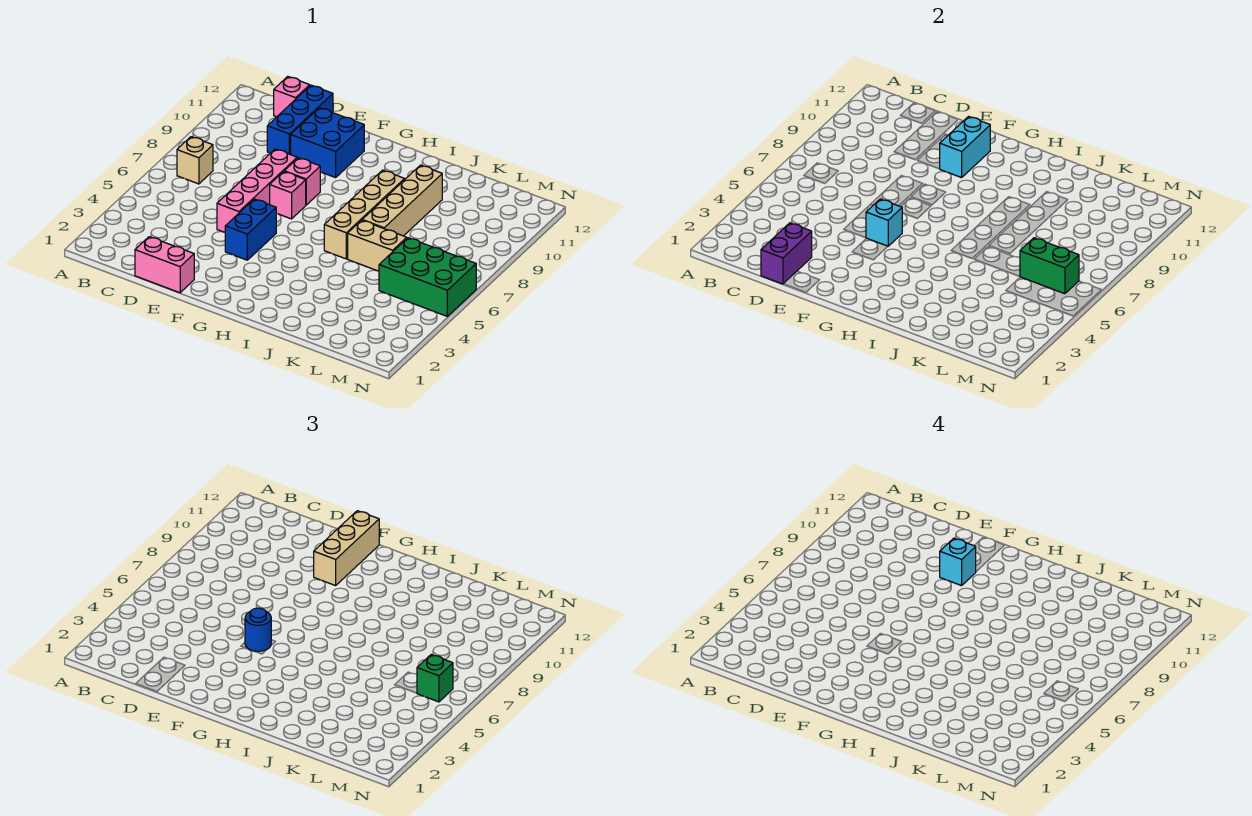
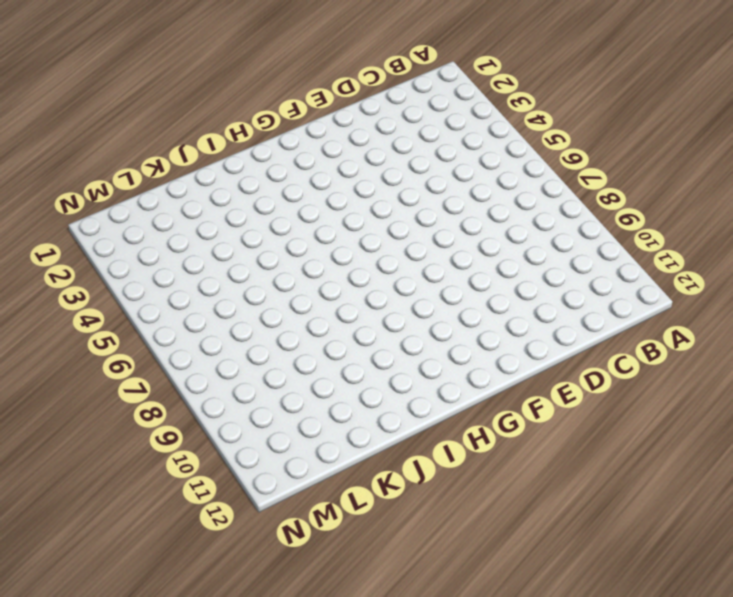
none -> tan brick B7 level 1
none -> pink brick C12 level 1
none -> pink brick D1:E1 level 1

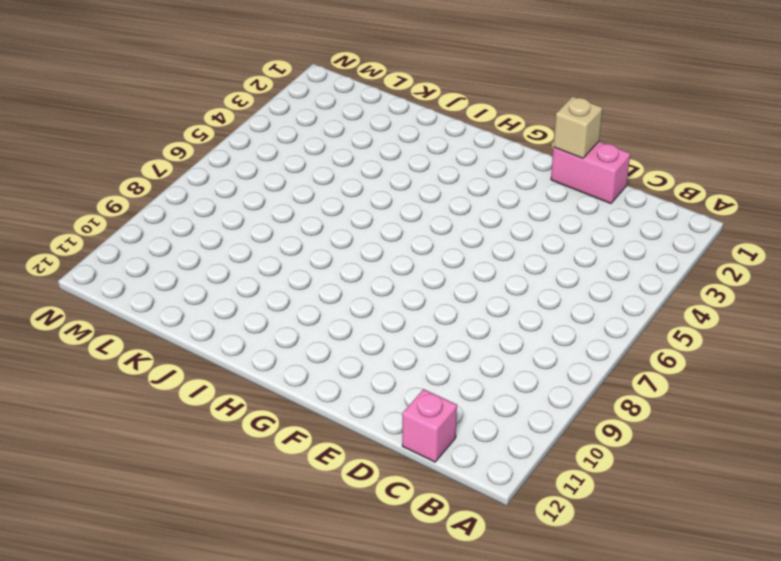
tan brick E1 level 2 -> tan brick B7 level 1
none -> blue brick D10:D12 level 1
none -> pink brick E5:E8 level 1
none -> blue brick E10:F11 level 1

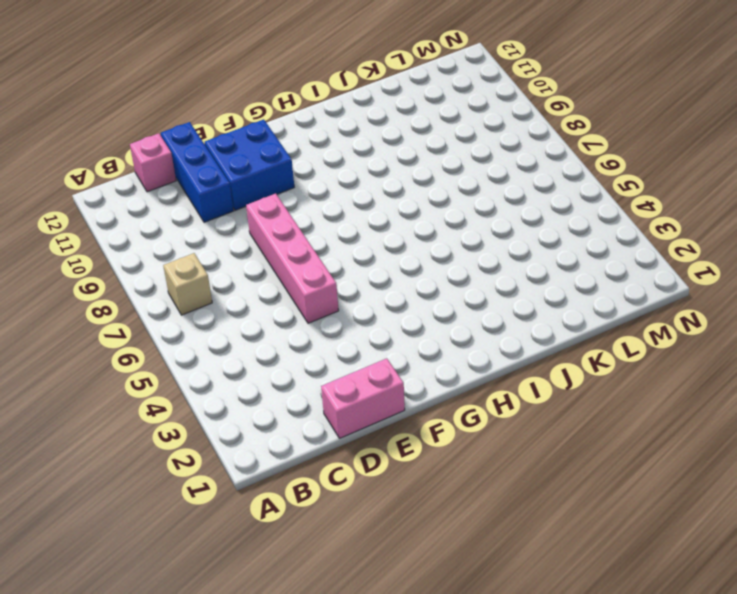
none -> blue brick F4:F5 level 1
none -> pink brick F7 level 1
none -> pink brick F8 level 1

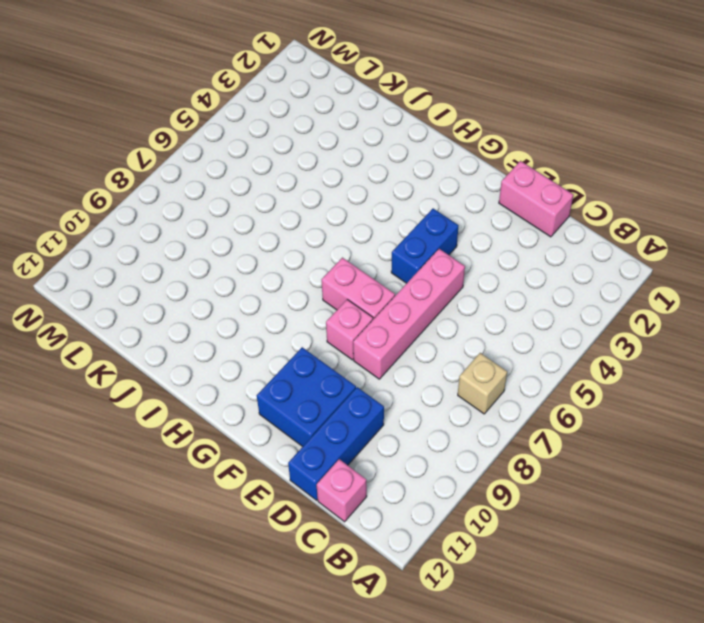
pink brick F7:G7 level 1 -> pink brick F7 level 1
none -> tan brick I6:I9 level 1
none -> tan brick J6:K6 level 1
none -> tan brick J7:J10 level 1

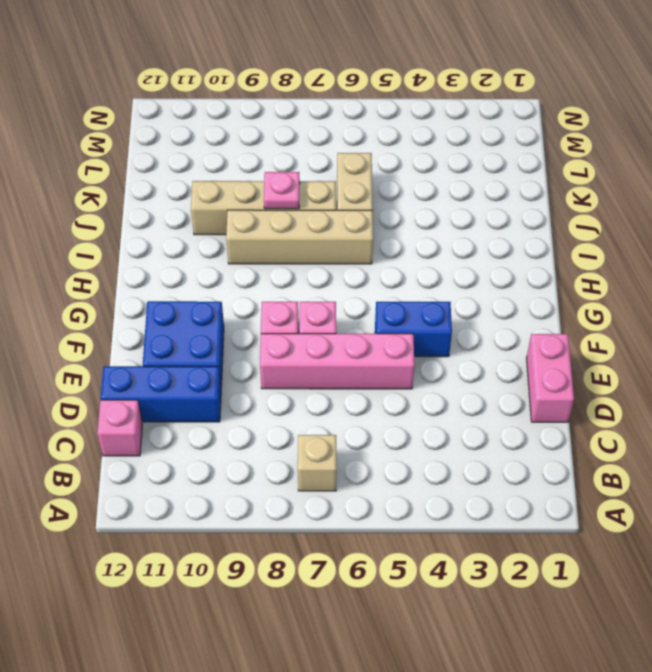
pink plate J8 level 2 -> none
none -> green brick L5:N6 level 1
none -> purple brick D1:D2 level 2
none -> cyan brick F5 level 2

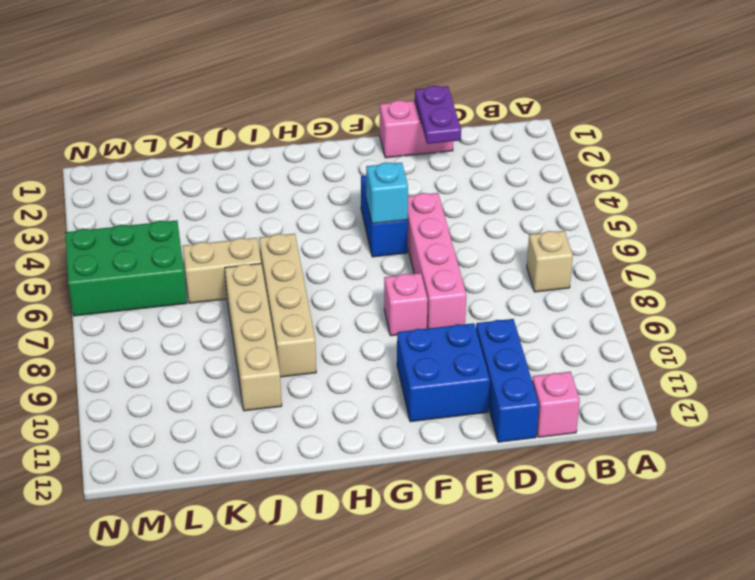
purple plate D1:D2 level 2 -> purple brick D1:D2 level 2
none -> pink brick F7 level 1
none -> cyan brick F10:F11 level 2
none -> green brick L6:M6 level 2

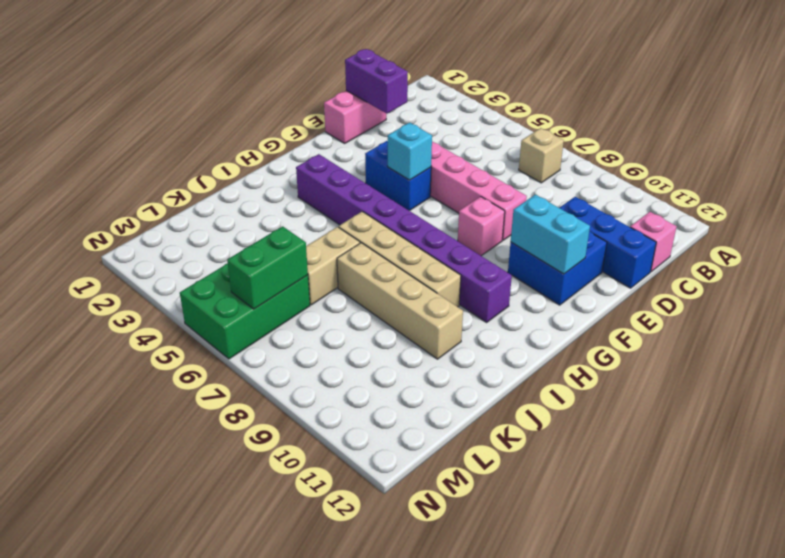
purple brick H3:H10 level 1 -> none
none -> pink brick F7 level 1
none -> blue round brick F5 level 3
none -> tan brick F10:F12 level 3

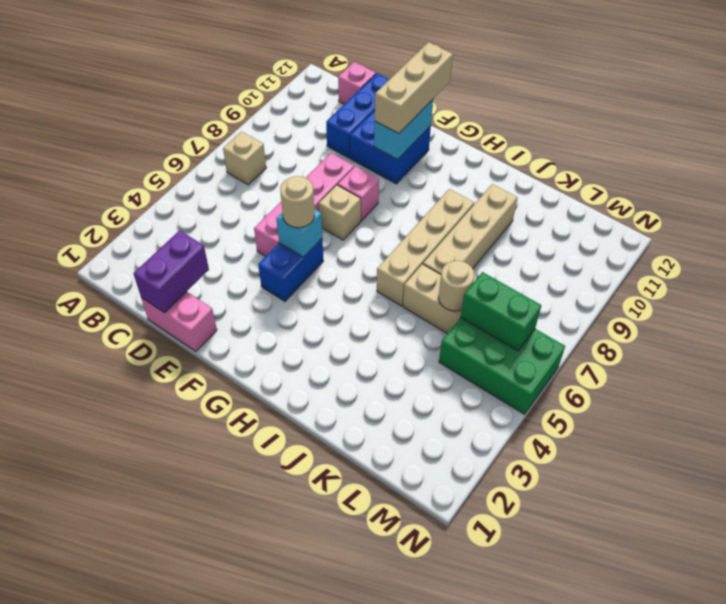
tan round brick F5 level 3 -> blue round brick F5 level 3
tan brick F7 level 1 -> pink brick F7 level 1
tan round brick K6 level 2 -> none
none -> green brick M6 level 3
none -> cyan brick F10 level 4

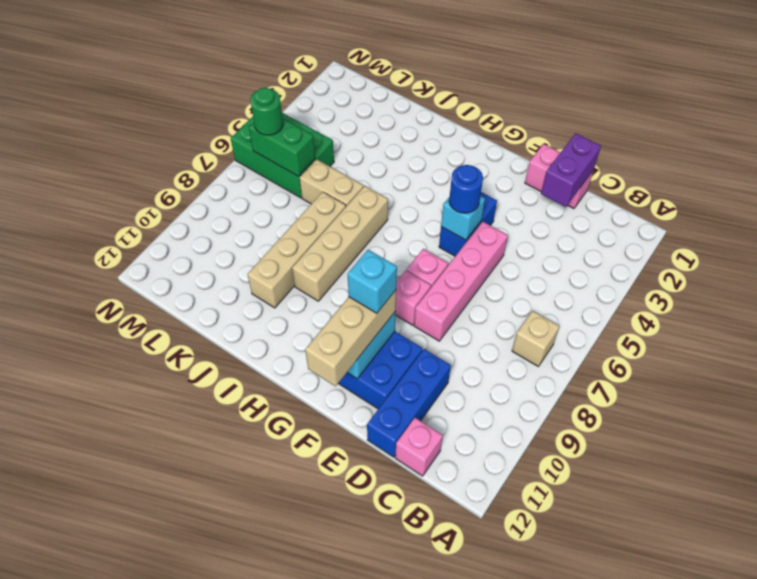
green round brick M6 level 3 -> green brick M6 level 3

